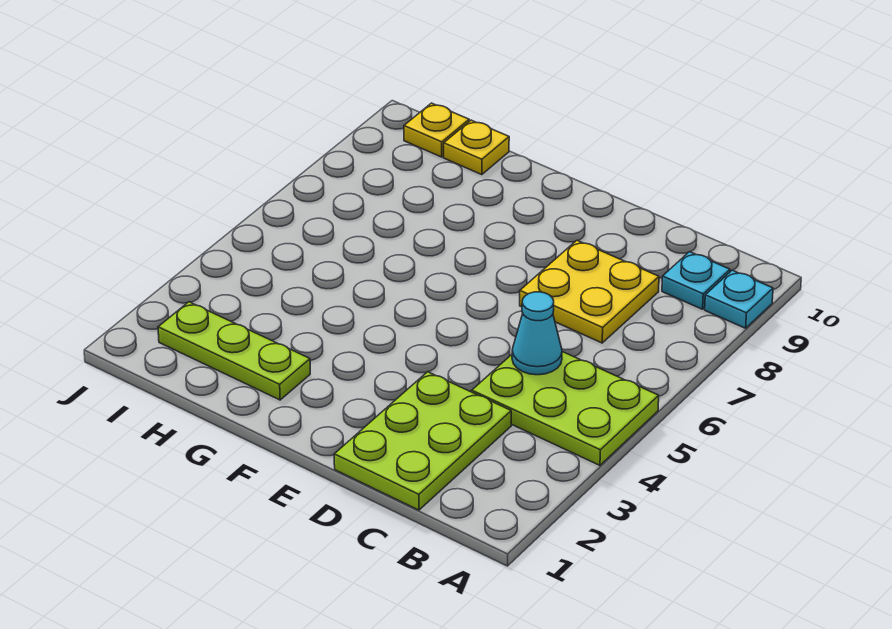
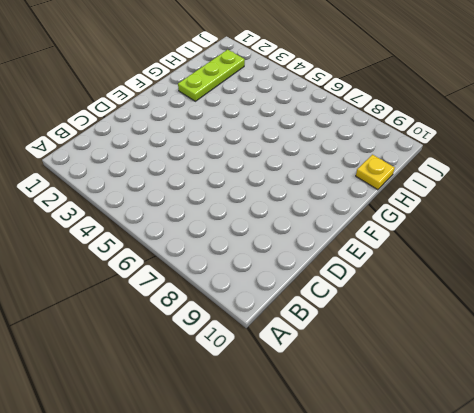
none -> lime plate A4:C5 level 1
none -> cyan plate A9 level 1

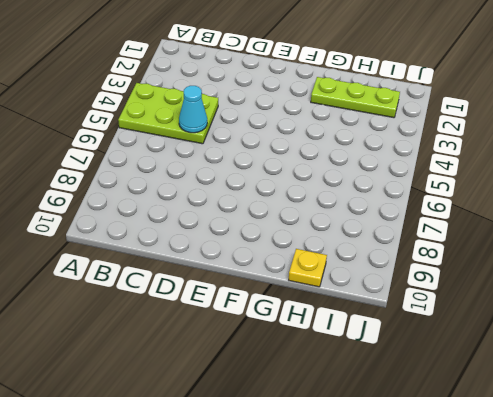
none -> cyan plate A9 level 1
none -> cyan plate B9 level 1

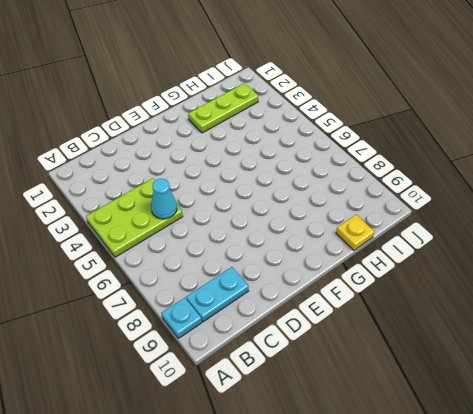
cyan plate B9:C9 level 1 -> cyan plate B9 level 1
none -> lime plate C1:D3 level 1
none -> yellow plate C7:D8 level 1

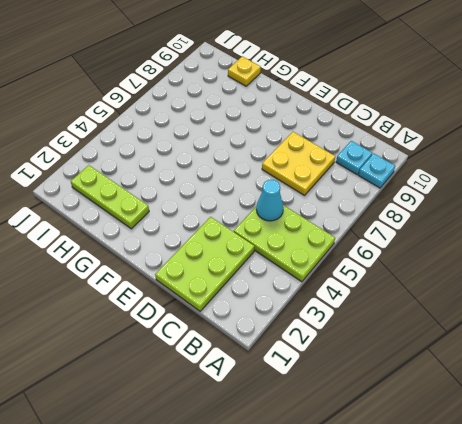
none -> yellow plate I10 level 1

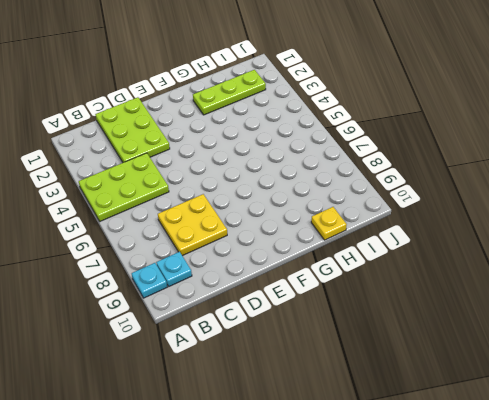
none -> yellow plate I10 level 1
none -> cyan cone C5 level 2

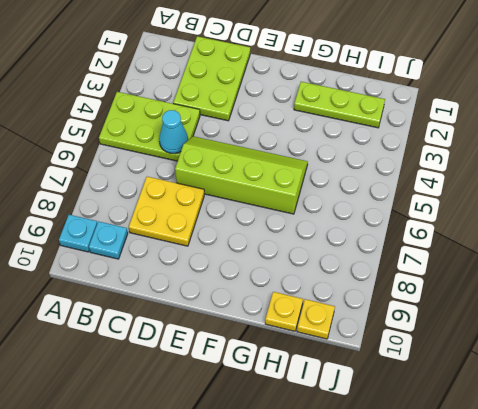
lime slope D5:G6 level 1 top 6 -> none

